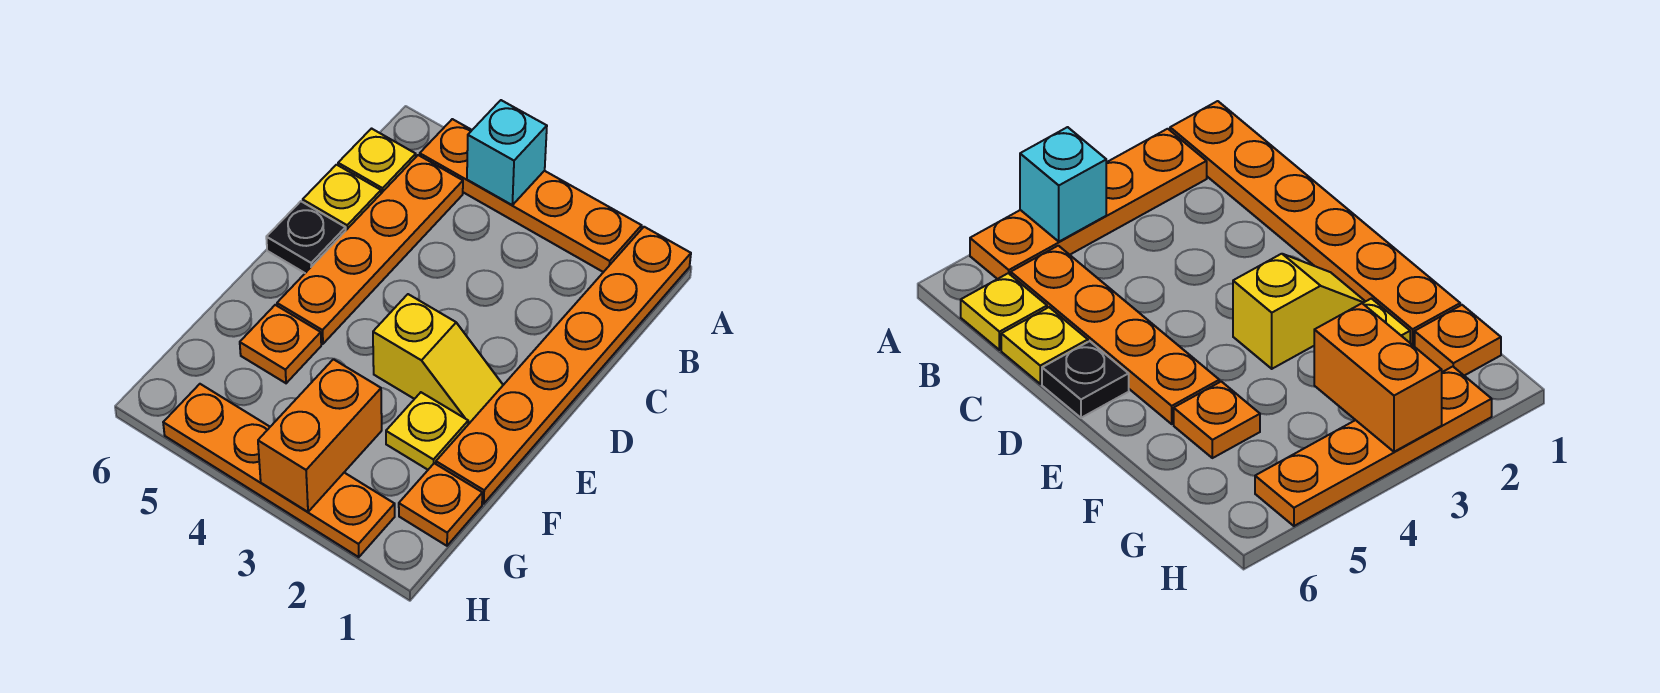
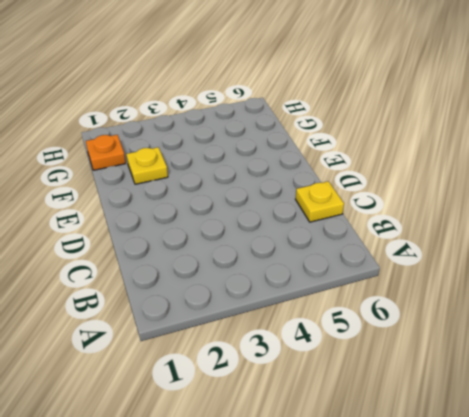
none -> orange plate A1:F1 level 1
none -> orange plate A2:A5 level 1
none -> orange plate B5:E5 level 1

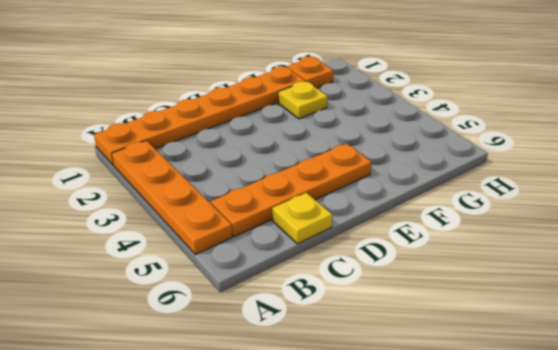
none -> yellow plate B6 level 1
none -> black plate D6 level 1
none -> yellow slope E2:E3 level 1 top 3

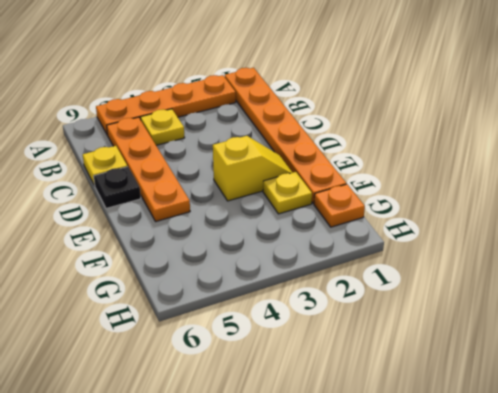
yellow plate B4 level 1 -> yellow plate B6 level 1
none -> orange plate F5 level 1
none -> orange plate H2:H5 level 1
none -> cyan brick A4 level 2

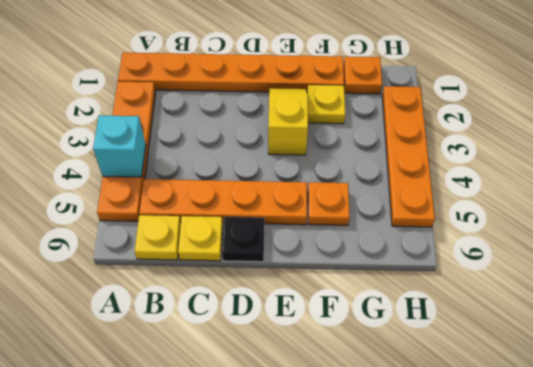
none -> orange brick G3:H3 level 2

